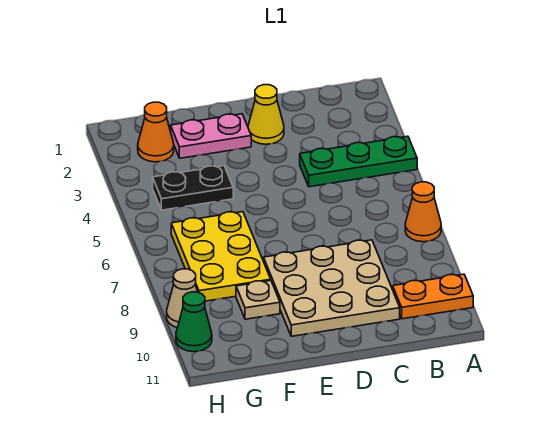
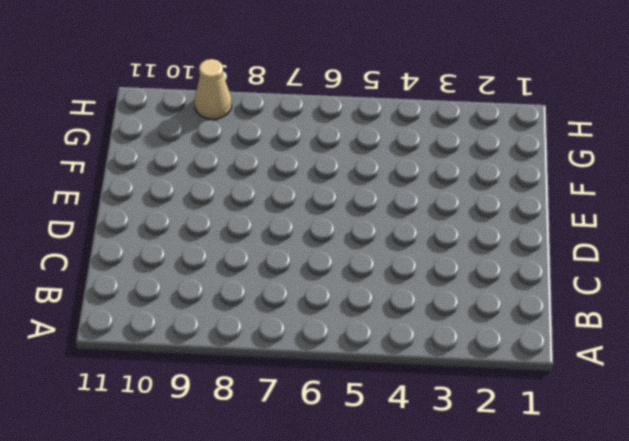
none -> green plate A4:C4 level 1
none -> orange cone A7 level 1
none -> orange plate A10:B10 level 1

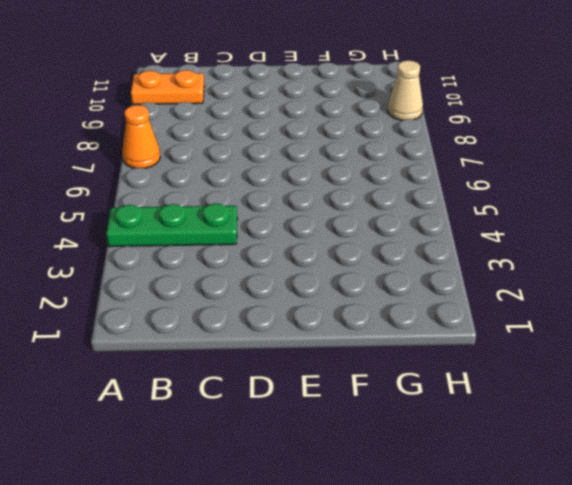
none -> tan plate C8:E10 level 1
none -> yellow cone D2 level 1
none -> pink plate E2:F2 level 1

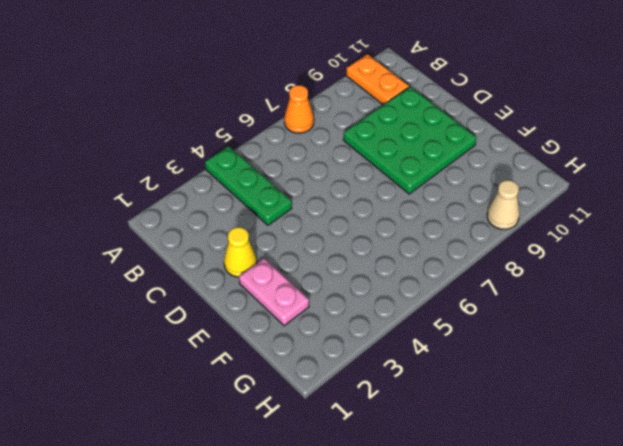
green plate C8:E10 level 1 -> tan plate C8:E10 level 1
none -> black plate F4:G4 level 1
none -> yellow plate F6:G8 level 1
none -> tan plate F9 level 1

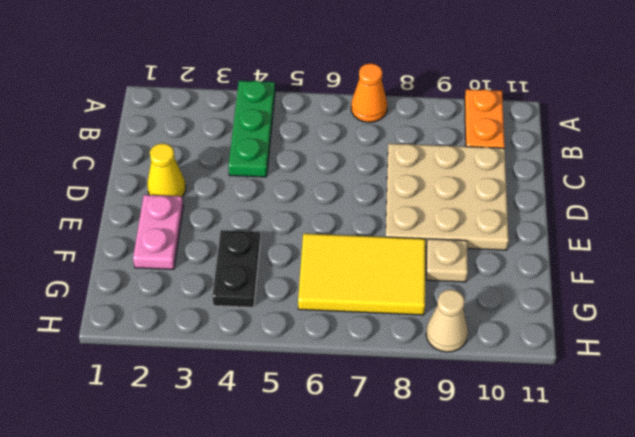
yellow tile F6:G8 level 1 -> yellow plate F6:G8 level 1
none -> orange cone G2 level 1
none -> green cone H10 level 1

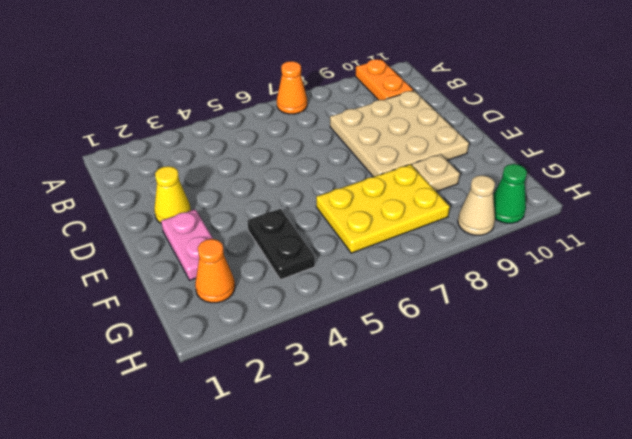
none -> green plate A4:C4 level 1

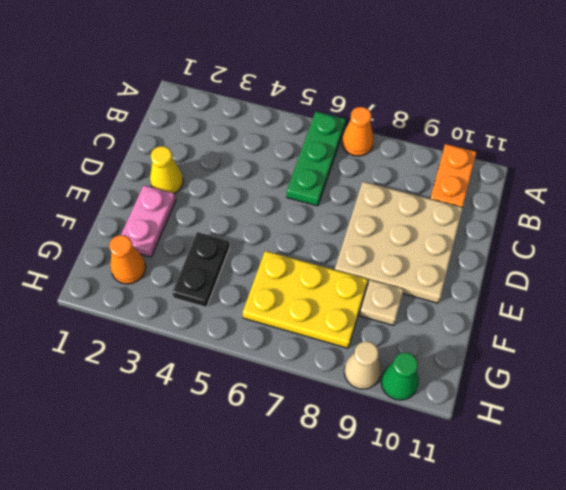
green plate A6:C6 level 1 -> green plate A4:C4 level 1

